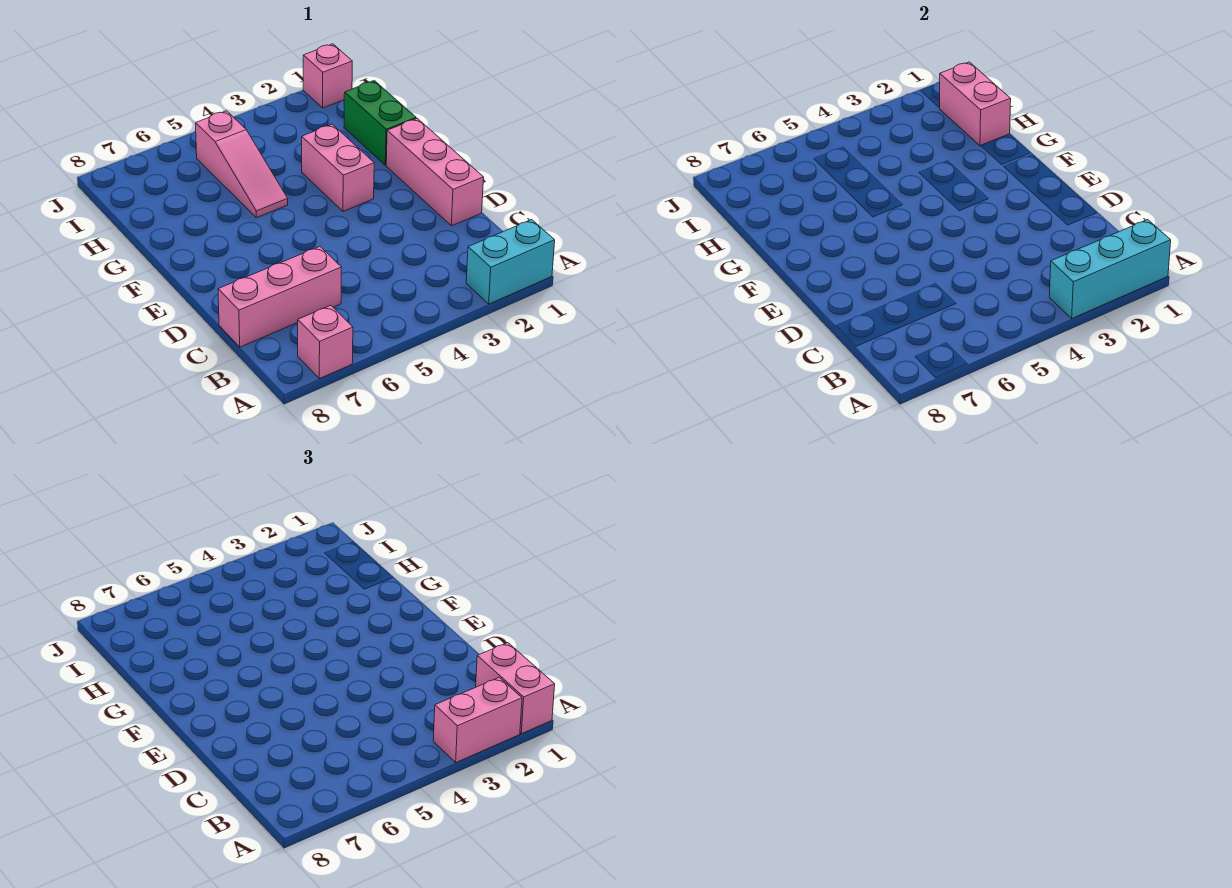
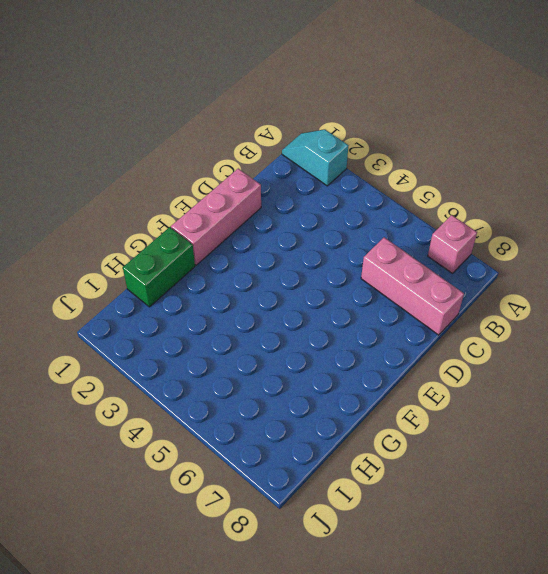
cyan slope A1:A2 level 1 top 2 -> cyan brick A1:A2 level 1
none -> pink brick F3:G3 level 1
none -> pink slope G5:I5 level 1 top I
none -> pink brick J1 level 1

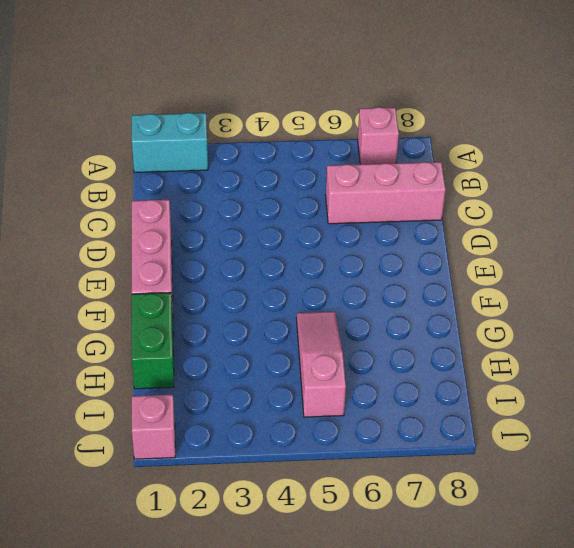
none -> pink brick F3:G3 level 1
none -> cyan brick A1:A3 level 2
none -> pink brick H1:I1 level 2

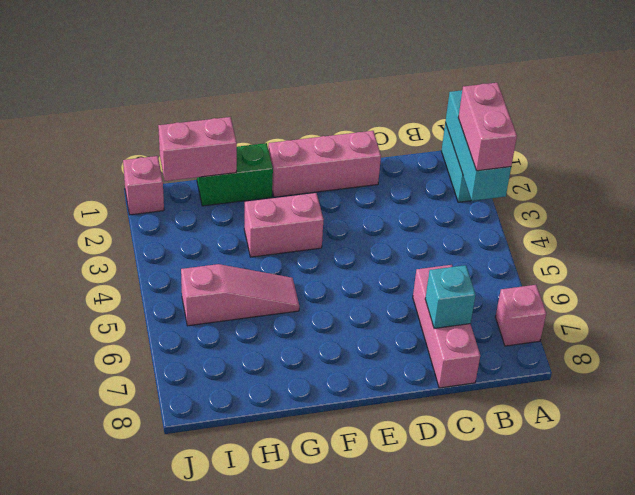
cyan brick C7 level 2 -> none
none -> pink brick A1:B1 level 3

